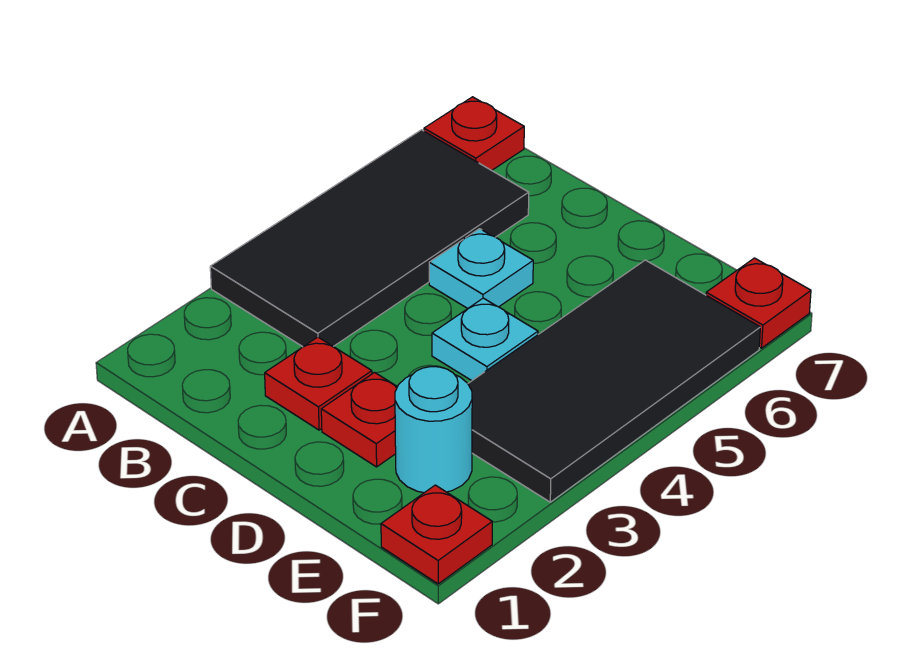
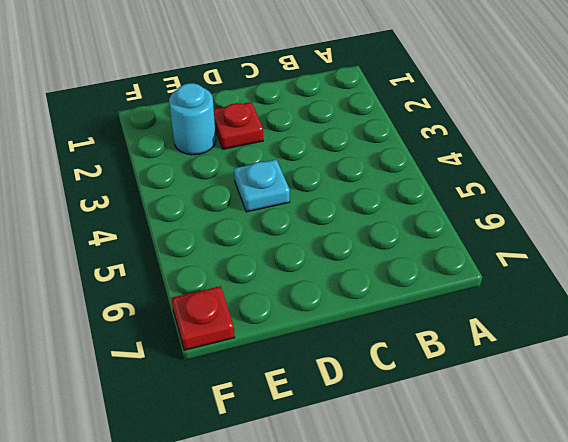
none -> black tile A3:B6 level 1
none -> red plate A7 level 1

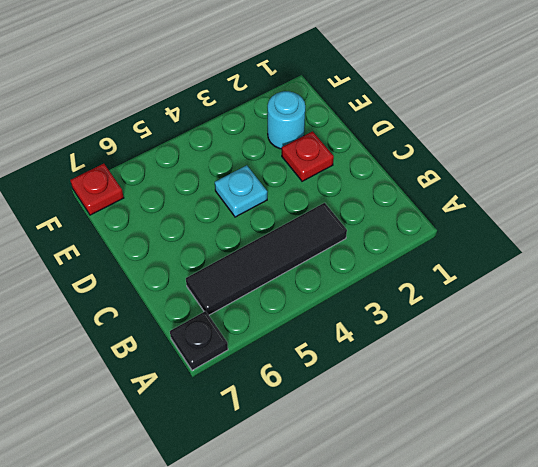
black plate A7 level 1 -> red plate A7 level 1
black tile B3:B6 level 1 -> black tile A3:B6 level 1
none -> red plate C2 level 1
none -> cyan plate C5 level 1

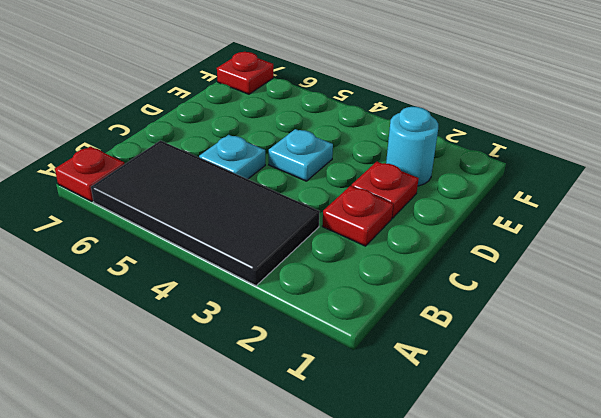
none -> black tile E3:F6 level 1
none -> red plate F1 level 1

